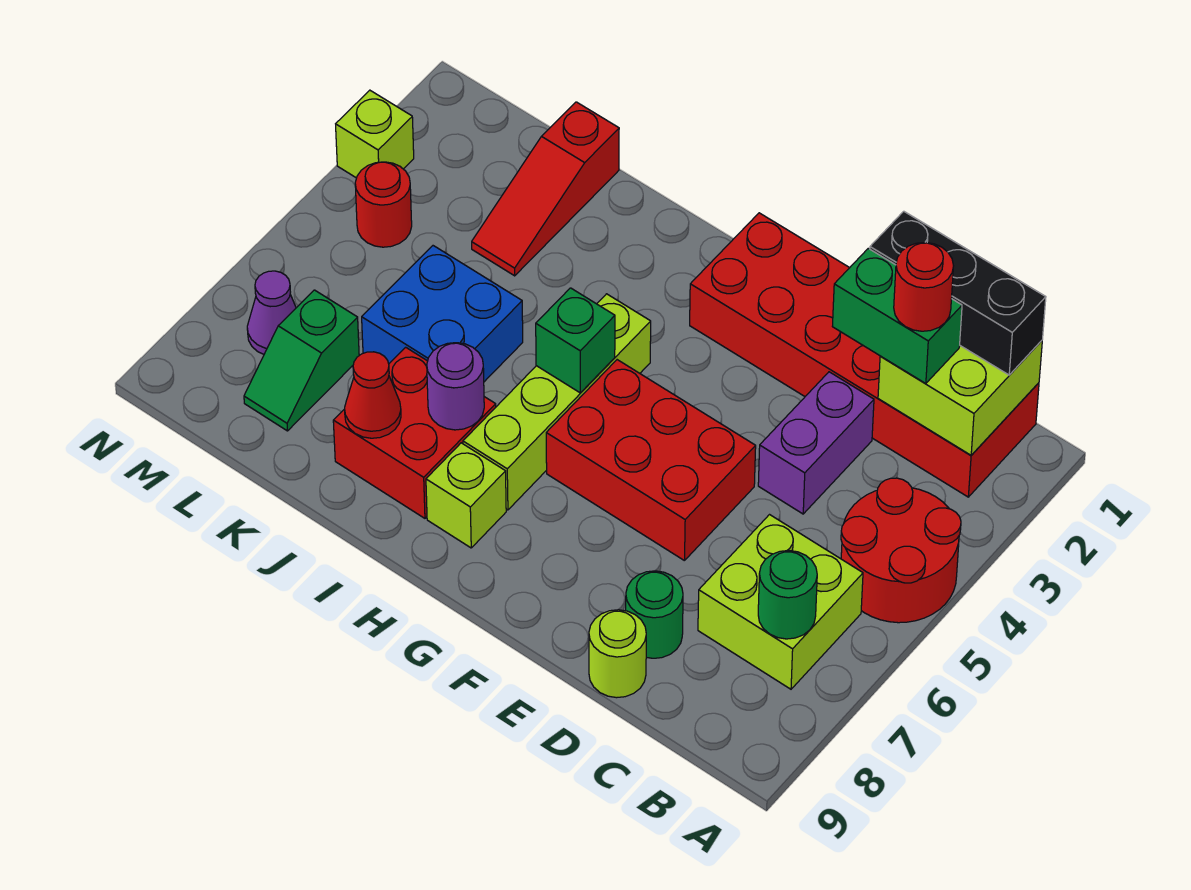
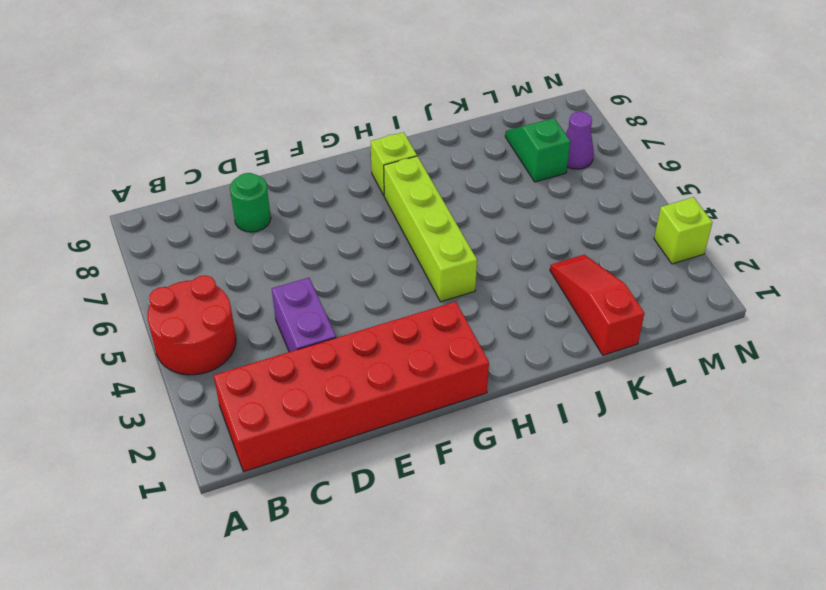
none -> lime brick B6:C7 level 1
none -> lime round brick D9 level 1
none -> red brick E5:G6 level 1

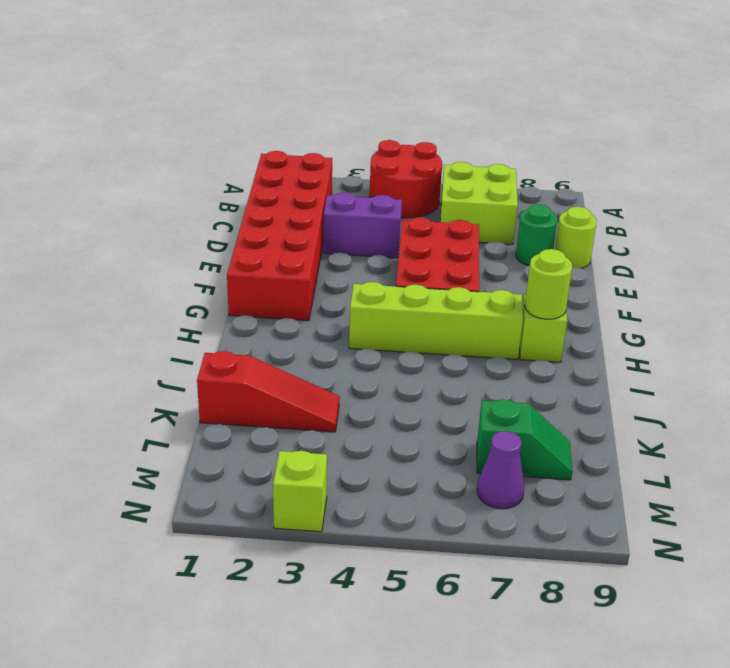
lime round brick H8 level 2 -> none
none -> red brick I7:J8 level 1
none -> blue brick J5:K6 level 1
none -> red round brick M4 level 1

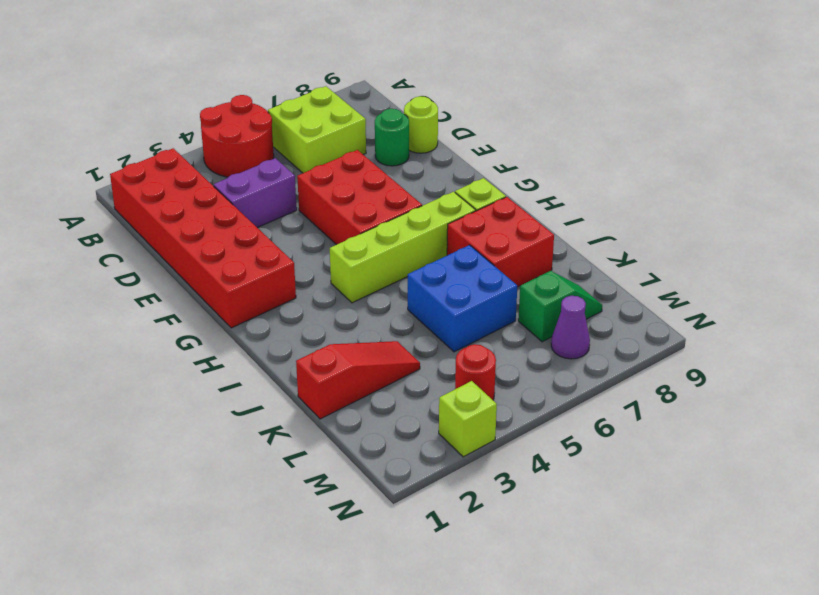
none -> lime brick B1:C2 level 2
none -> green round brick B7 level 2
none -> green brick H5 level 2

